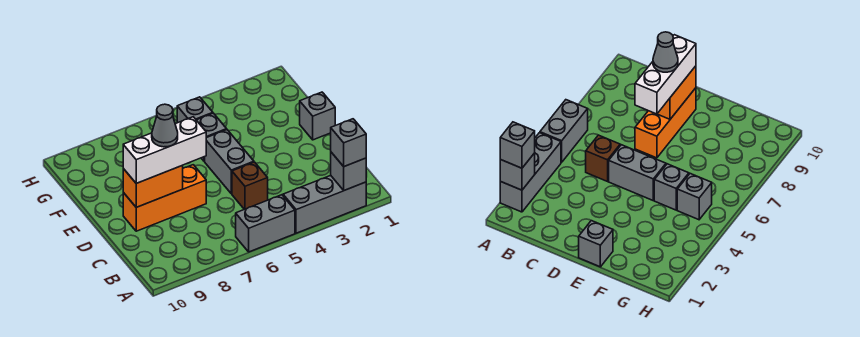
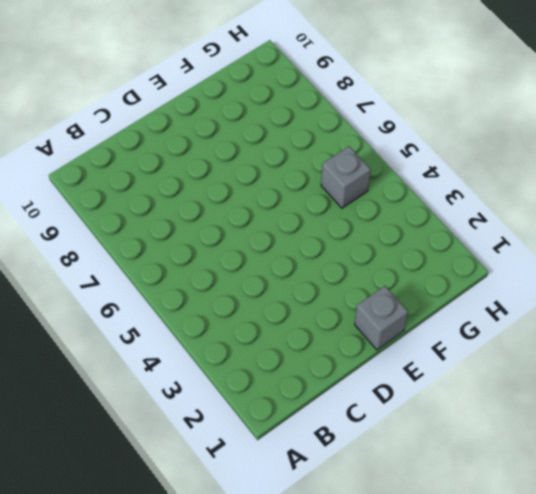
none -> grey brick A2:A4 level 1
none -> grey brick A5:A6 level 1
none -> brown brick C5 level 1

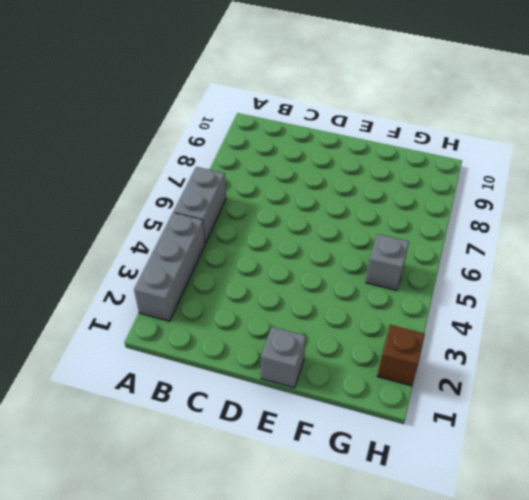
brown brick H2 level 1 -> brown brick C5 level 1
none -> grey brick D5:E5 level 1
none -> orange brick D7:D9 level 1
none -> grey brick F5 level 1

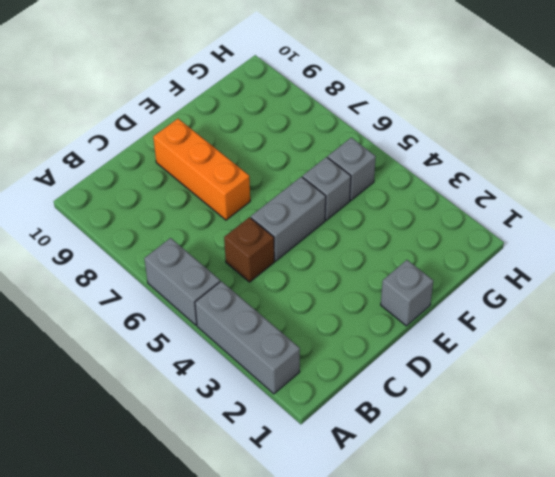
none -> grey brick A2 level 2
none -> orange brick D8:D9 level 2
none -> grey brick A2 level 3

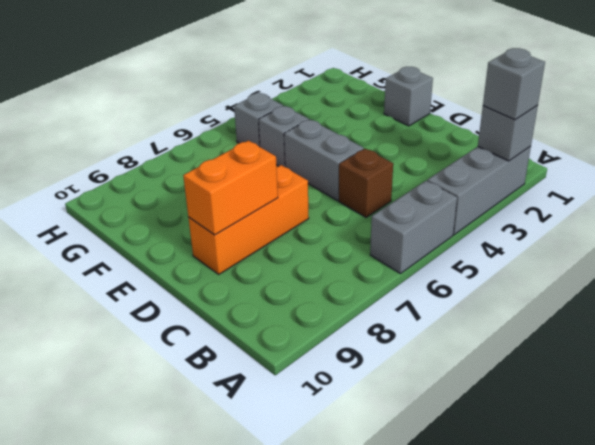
none -> white brick D7:D9 level 3
none -> grey cone D8 level 4

